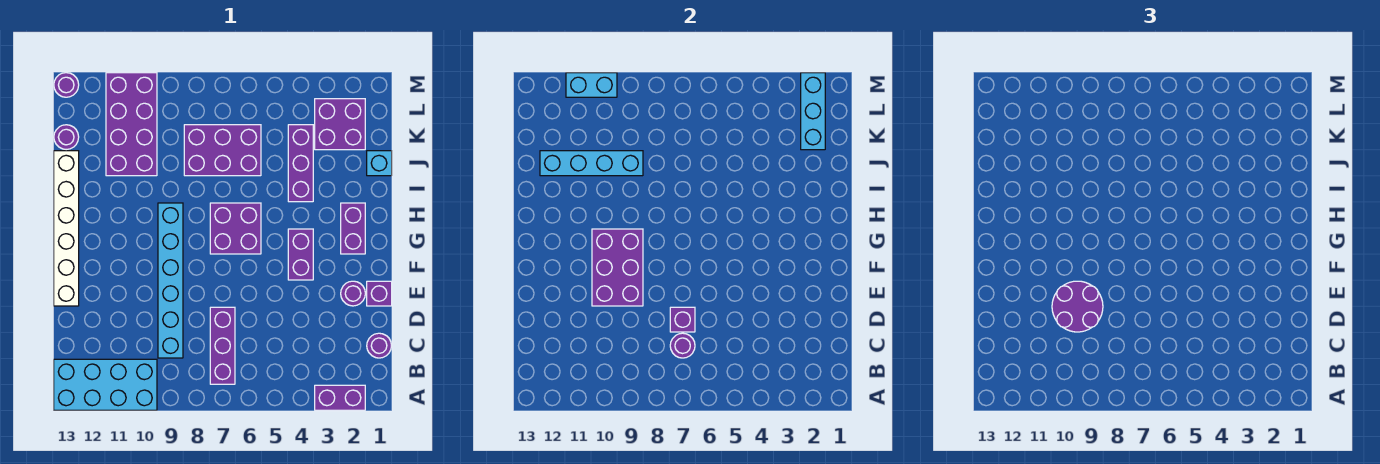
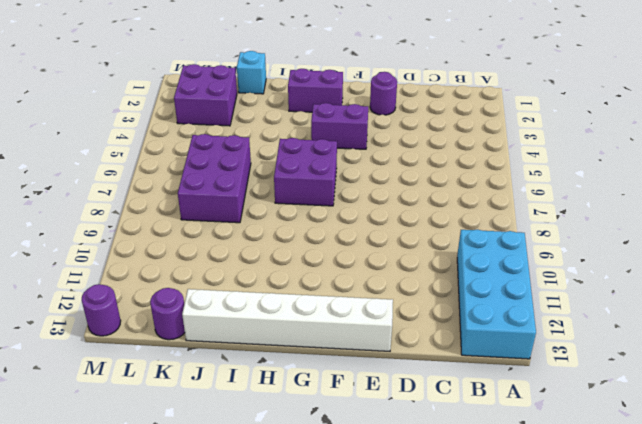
none -> purple brick A2:A3 level 1
none -> purple brick B7:D7 level 1
none -> purple round brick C1 level 1

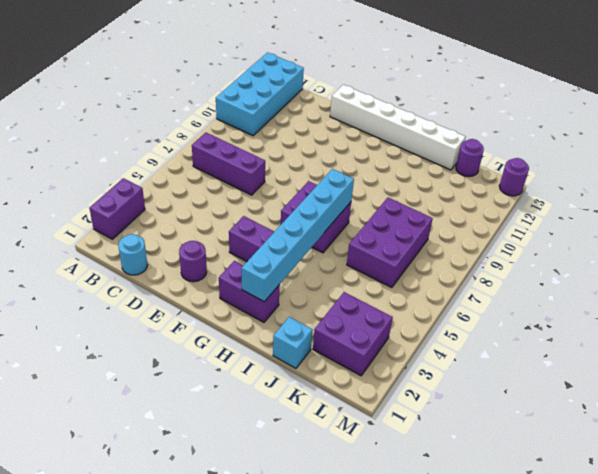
cyan round brick C1 level 1 -> purple round brick C1 level 1
cyan brick H2:H7 level 2 -> cyan brick C9:H9 level 1
none -> purple brick E1 level 1
none -> purple brick I4:K4 level 1
none -> purple brick J10:M11 level 1

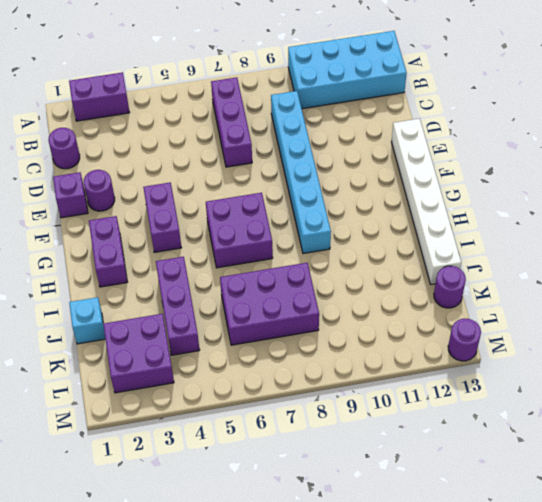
none -> purple brick J10:M11 level 1
none -> purple round brick C7 level 2
none -> purple brick D7 level 2

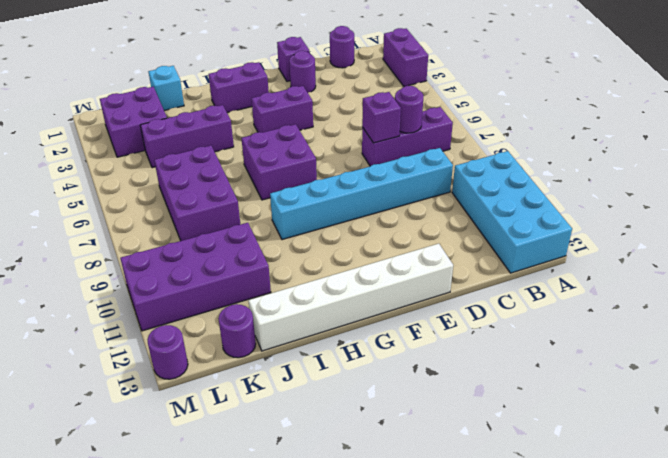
none -> purple brick E9:G10 level 2
none -> cyan brick J9:J12 level 2
none -> cyan brick K2:M2 level 2

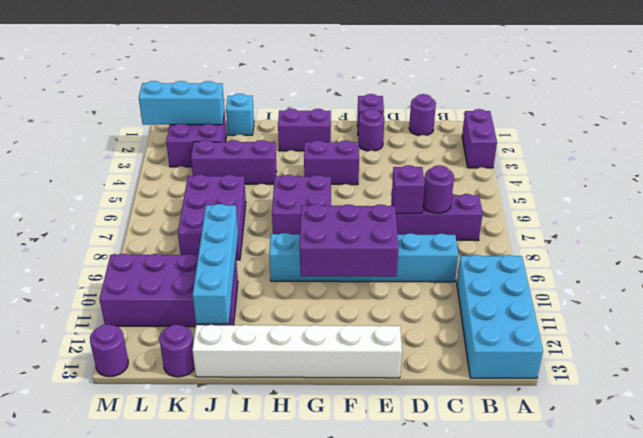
none -> cyan brick M10:M11 level 2
none -> purple round brick D9:E10 level 3

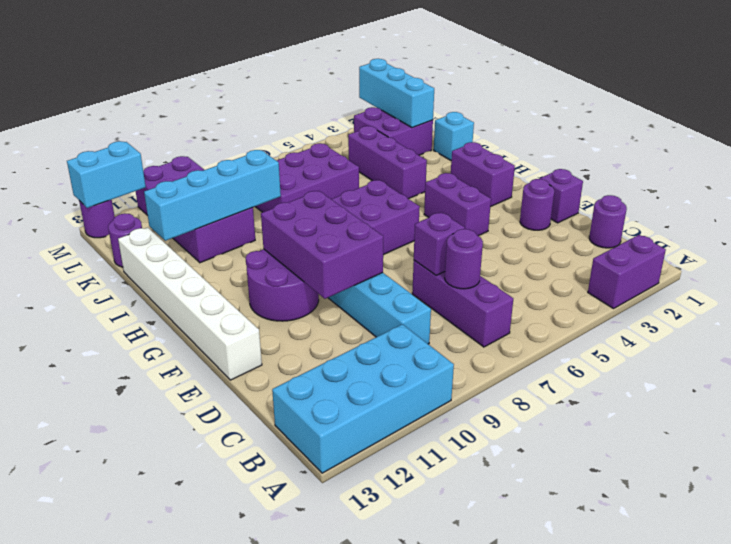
purple round brick F10:G11 level 1 -> purple round brick D9:E10 level 3
cyan brick M12:M13 level 2 -> cyan brick M10:M11 level 2

